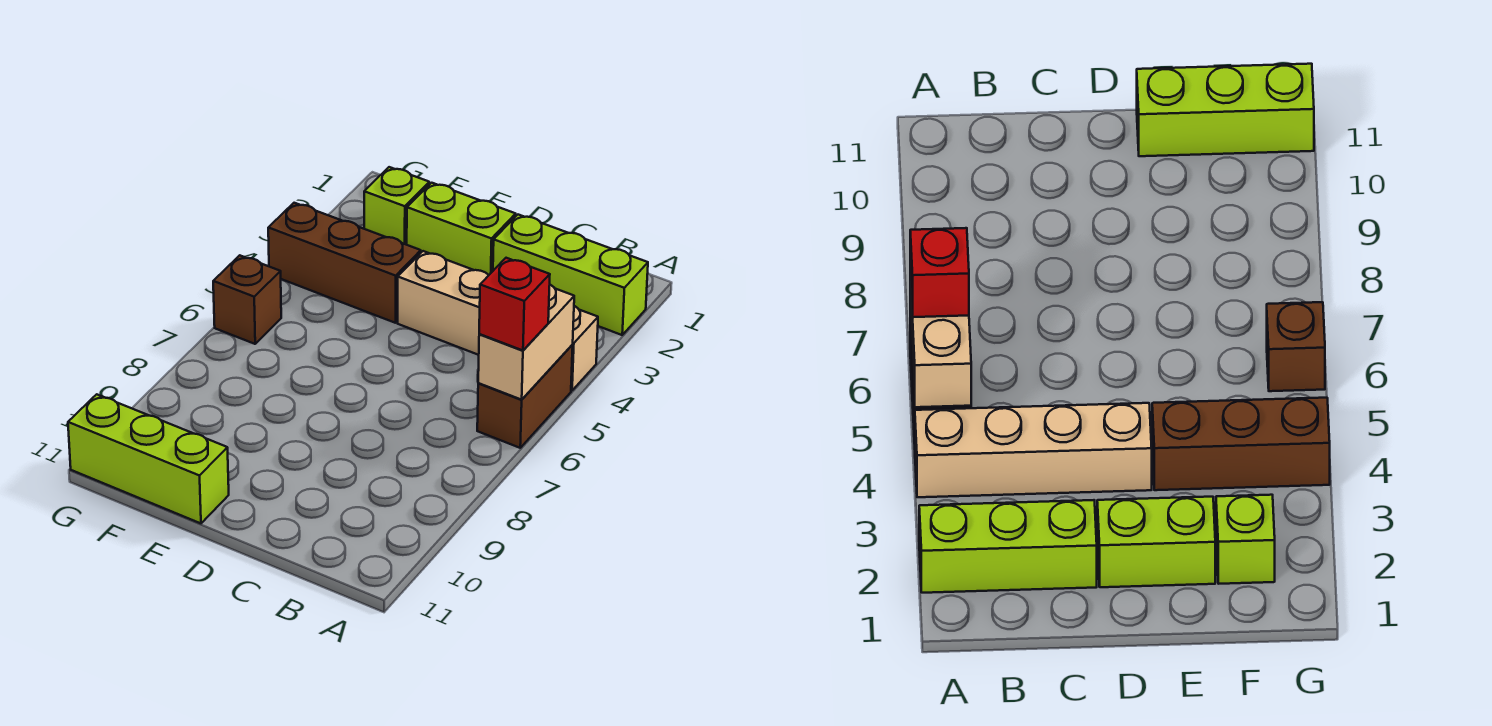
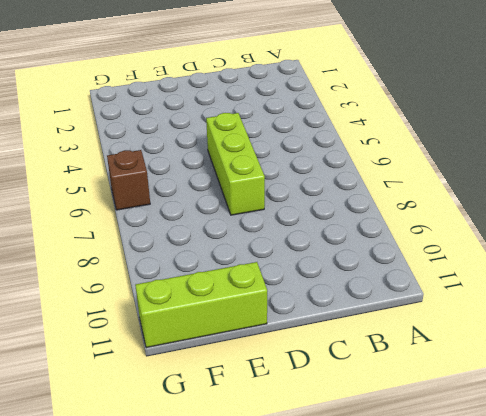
lime brick D5:D7 level 1 -> lime brick A2:C2 level 1
none -> tan brick A4:D4 level 1
none -> brown brick A5:A6 level 1

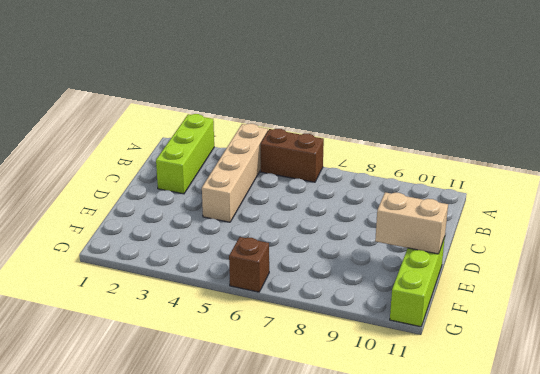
tan brick E10:E11 level 2 -> tan brick A5:A6 level 2
none -> lime brick D2:E2 level 1
none -> brown brick E4:G4 level 1

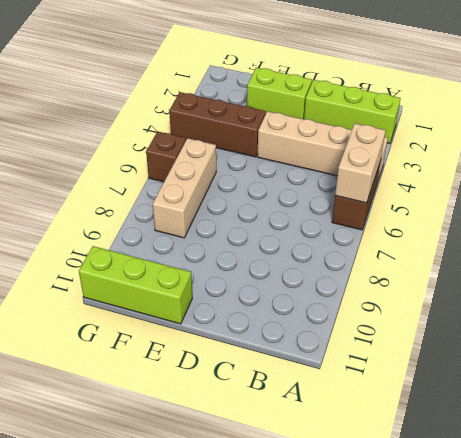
tan brick F6:F8 level 1 -> none
none -> lime brick F2 level 1
none -> red brick A6 level 3

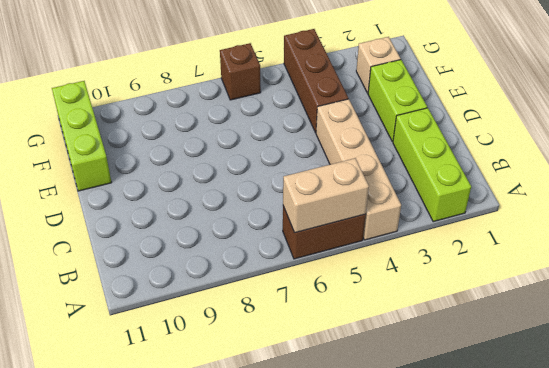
tan brick F2 level 1 -> lime brick F2 level 1
none -> red brick A6 level 3

